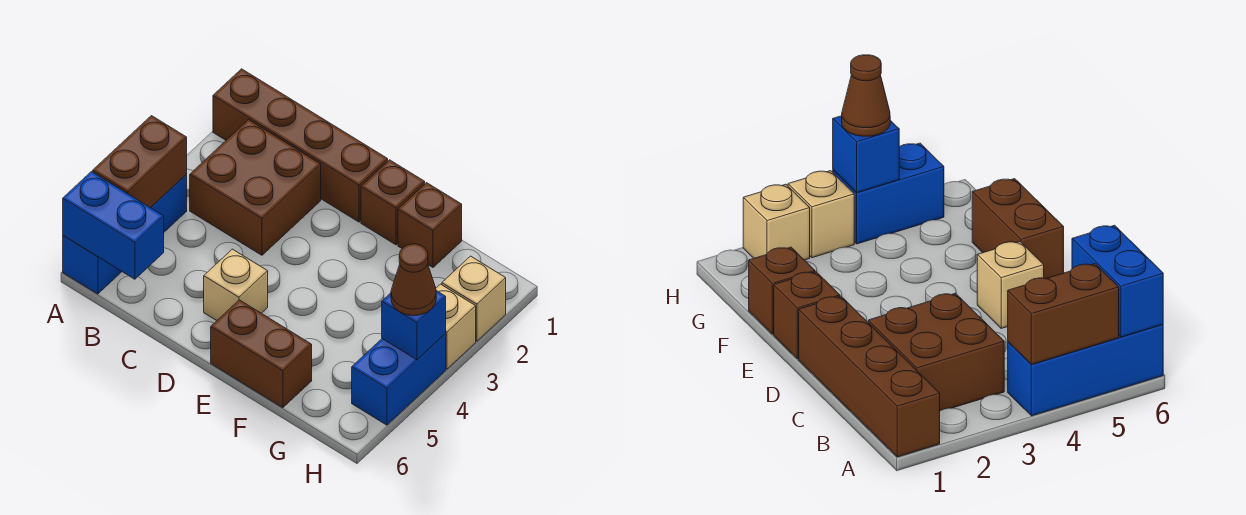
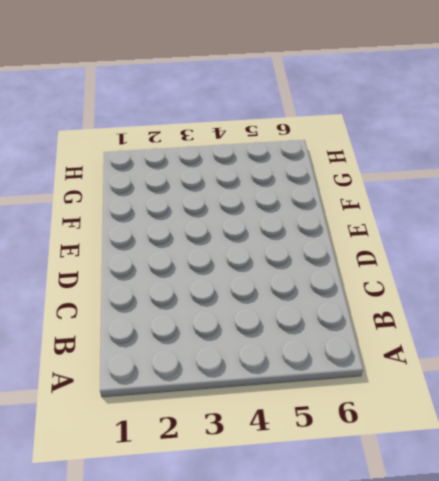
none -> brown brick A1:D1 level 1
none -> blue brick A4:A6 level 1
none -> brown brick B2:C3 level 1

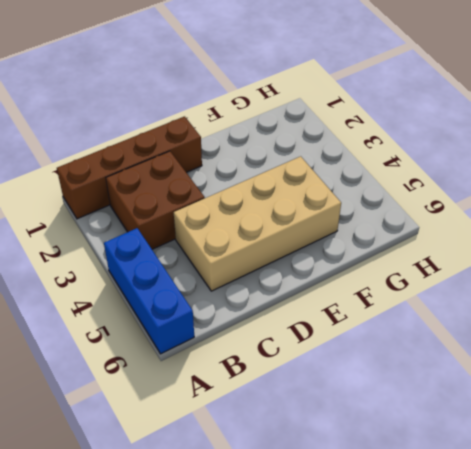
tan brick C4:F5 level 1 -> tan brick D5 level 1
none -> brown brick E1 level 1
none -> brown brick E6:F6 level 1
none -> brown brick F1 level 1

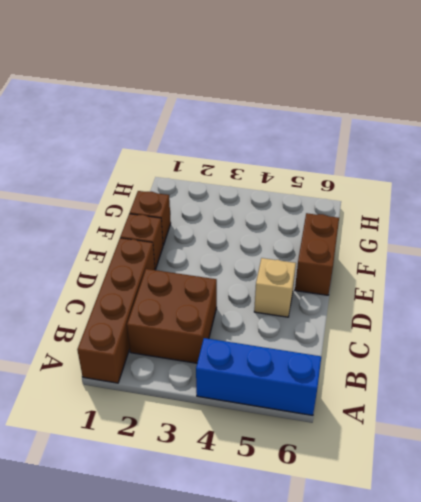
none -> tan brick H2 level 1
none -> tan brick H3 level 1
none -> blue brick H4:H5 level 1

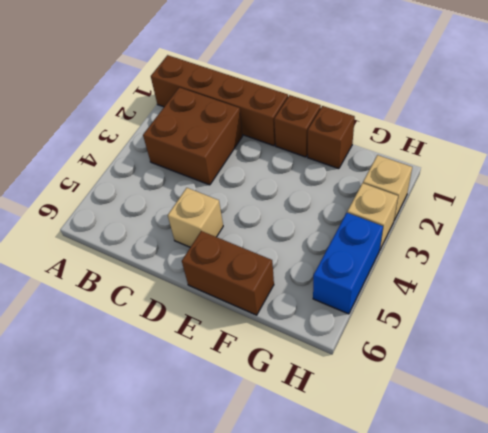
none -> blue brick A4:A6 level 1
none -> brown brick A4:A5 level 2
none -> blue brick A6:B6 level 2

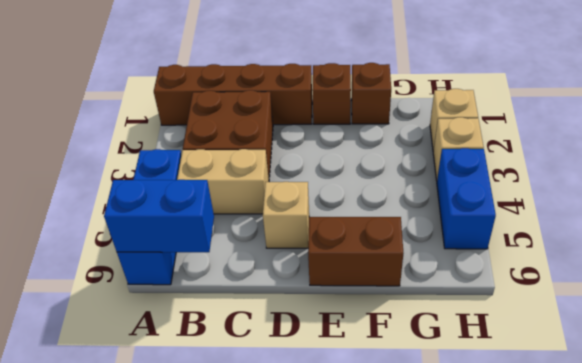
tan brick B4:C4 level 1 -> none
none -> brown brick A4:A5 level 2
none -> blue brick H4 level 2
none -> brown cone H4 level 3

